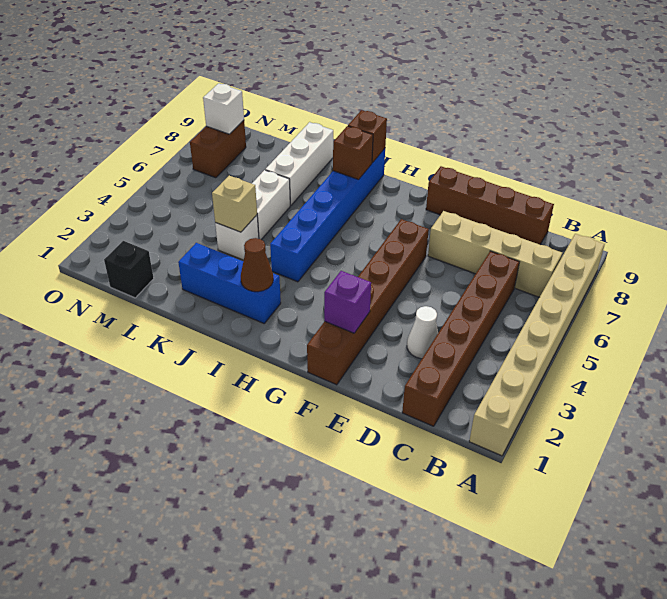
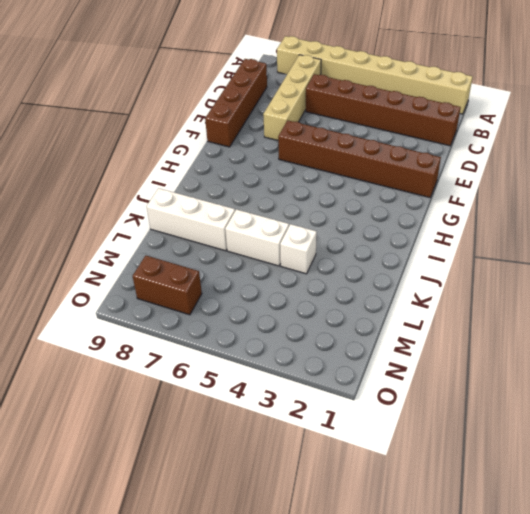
none -> white cone D3 level 1
none -> blue brick I2:K2 level 1
none -> blue brick I4:I9 level 1

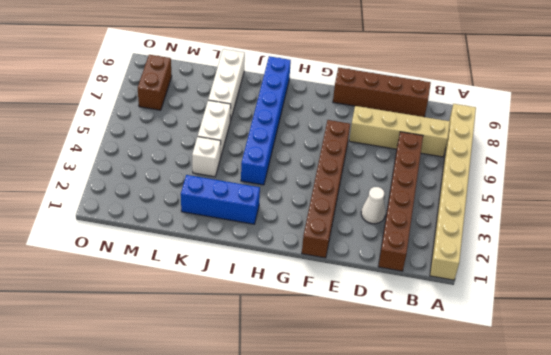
none -> black brick M1 level 1
none -> purple brick F2 level 2
none -> brown cone I2 level 2

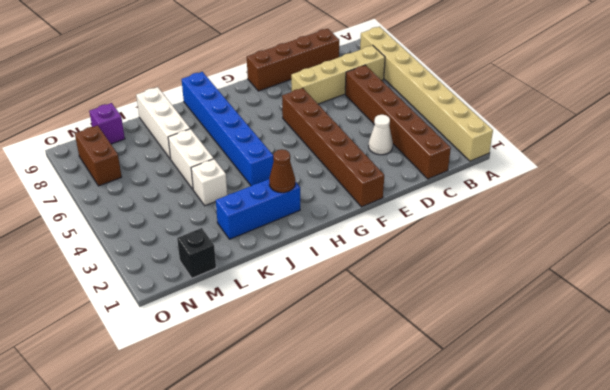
purple brick M9 level 1 -> purple brick F2 level 2
none -> brown brick I8 level 2
none -> brown brick I9 level 2
none -> tan brick K4 level 2

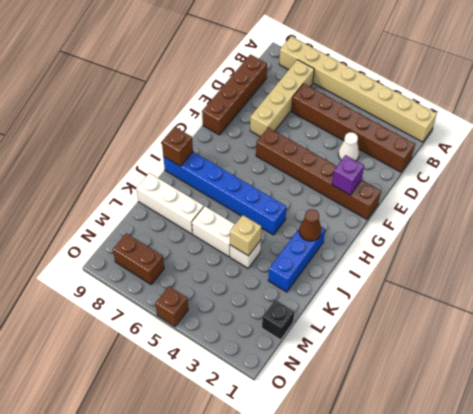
brown brick O5 level 1 -> brown brick I8 level 2
none -> white brick N8 level 2

